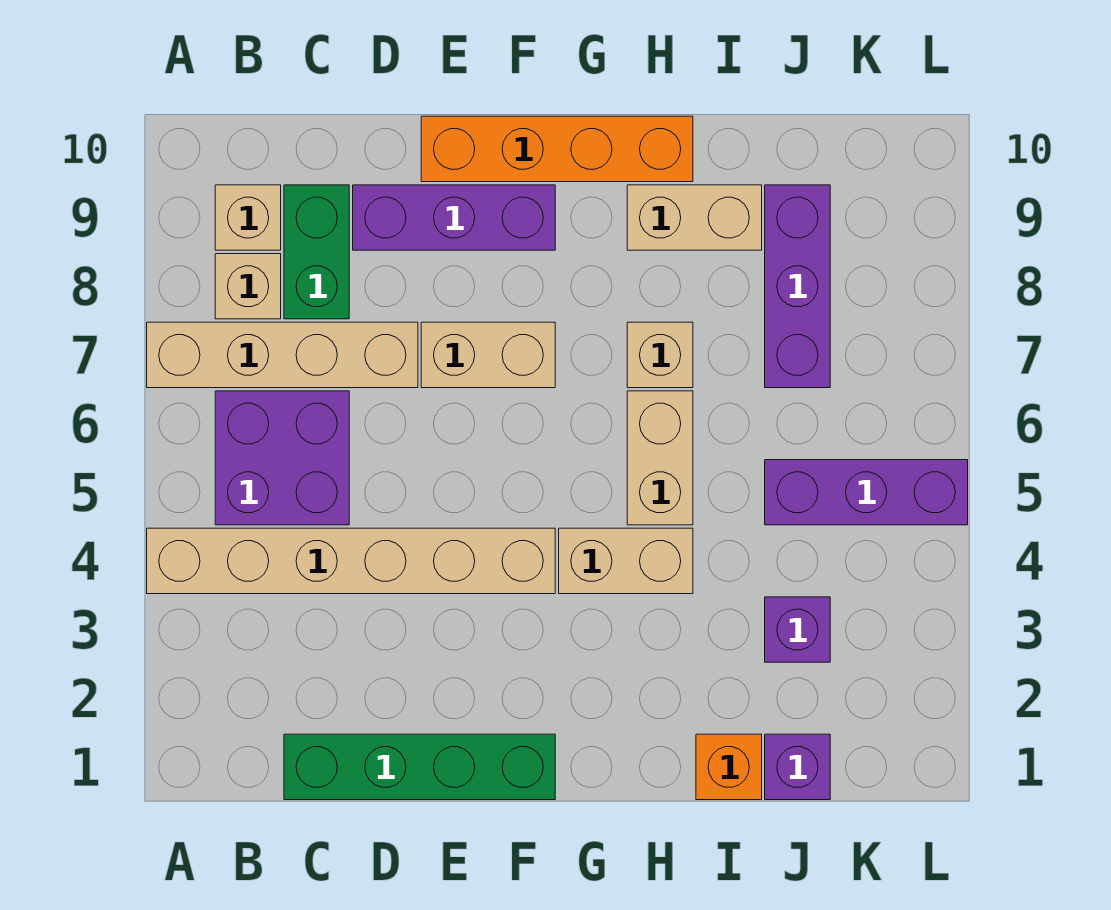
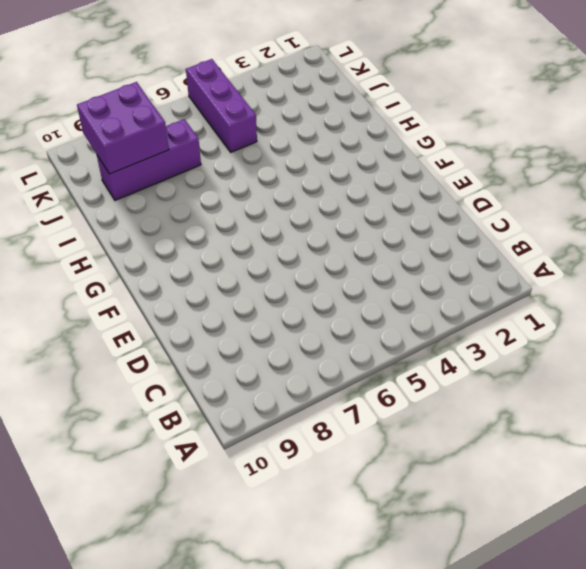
purple brick J8:K9 level 2 -> purple brick B5:C6 level 1
none -> tan brick A4:F4 level 1
none -> tan brick A7:D7 level 1
none -> tan brick B8 level 1

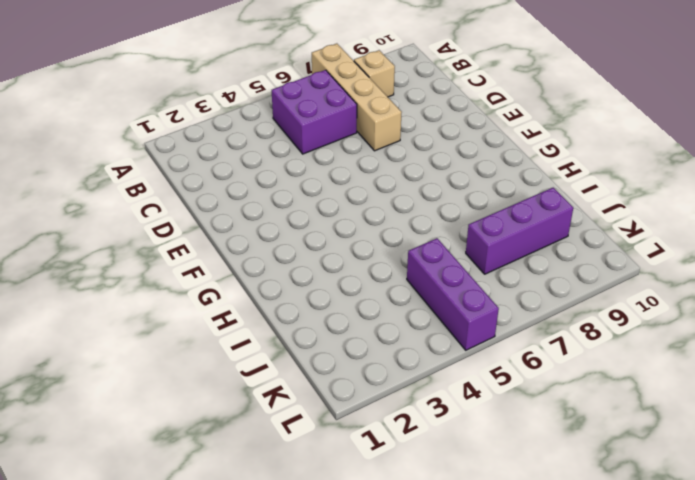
none -> tan brick A4:F4 level 1
none -> tan brick B9 level 1
none -> green brick C1:F1 level 1

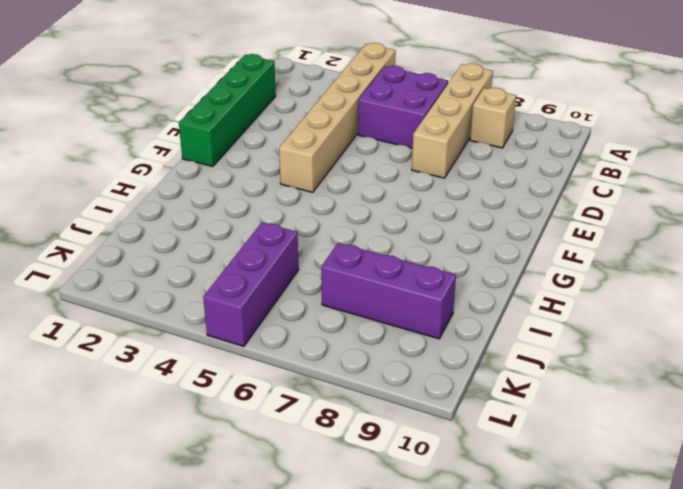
none -> tan brick B9 level 1
none -> green brick C8:C9 level 1
none -> purple brick D9:F9 level 1

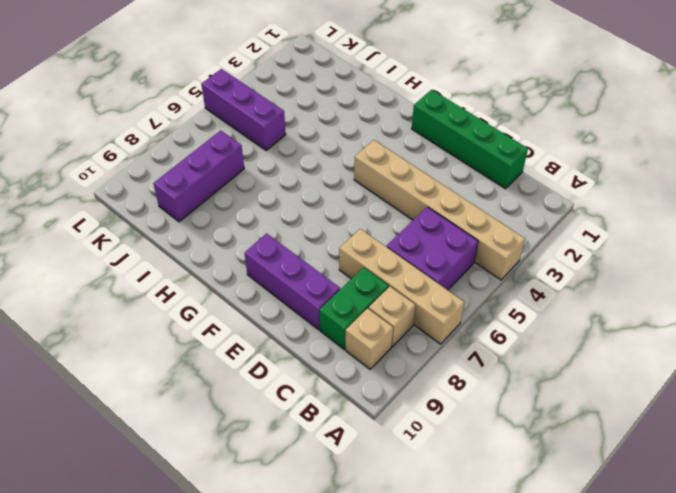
none -> tan brick E7:F7 level 1
none -> orange brick E10:H10 level 1
none -> tan brick G4:H4 level 1

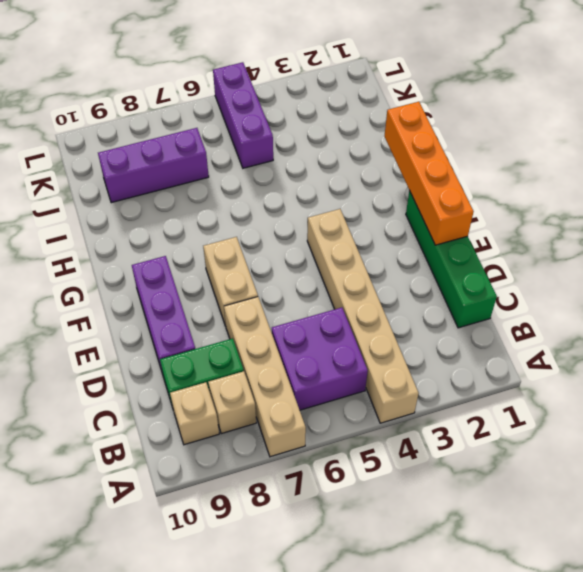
orange brick E1:H1 level 2 -> orange brick E10:H10 level 1
none -> tan brick G4:H4 level 1
none -> tan brick H5:H6 level 1
none -> tan brick H7 level 1

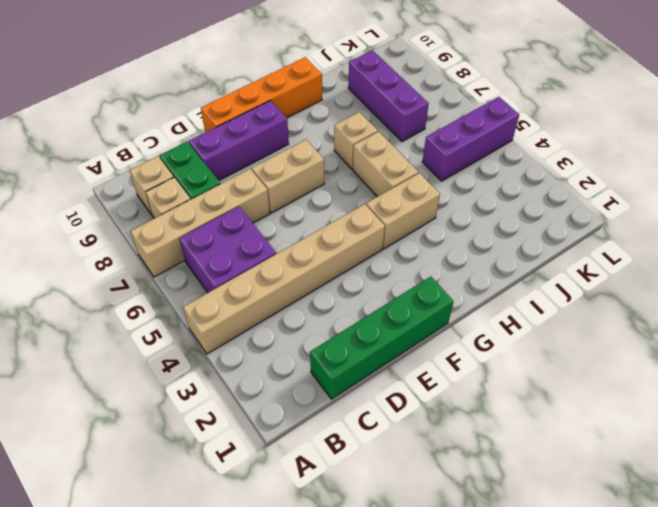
none -> tan brick H9:I9 level 1
none -> orange brick I1 level 1
none -> purple brick J1 level 1

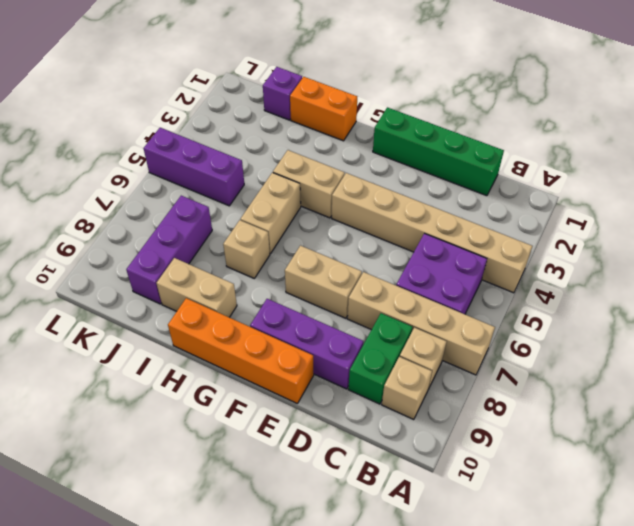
orange brick H1:I1 level 1 -> orange brick I1 level 1
none -> purple brick J3 level 1

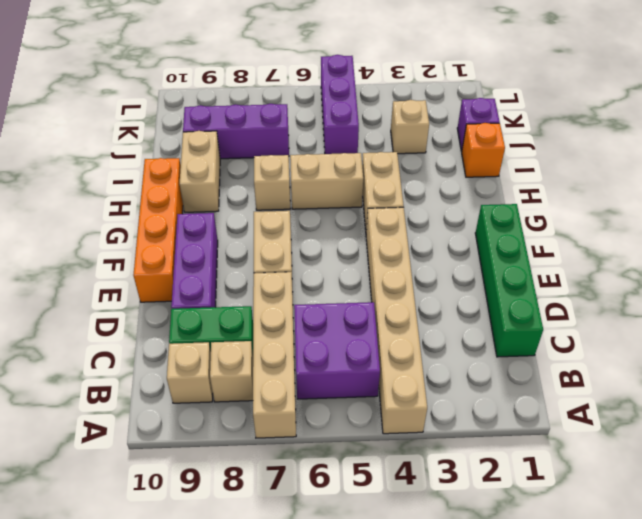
tan brick J3 level 1 -> purple brick J3 level 1

